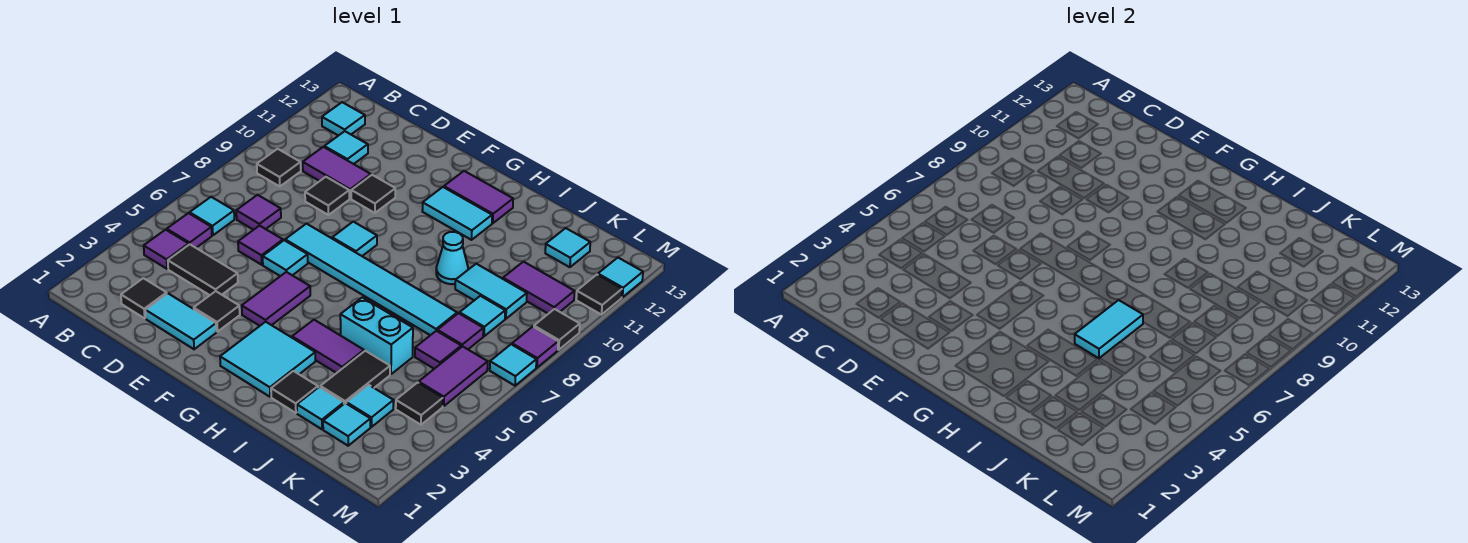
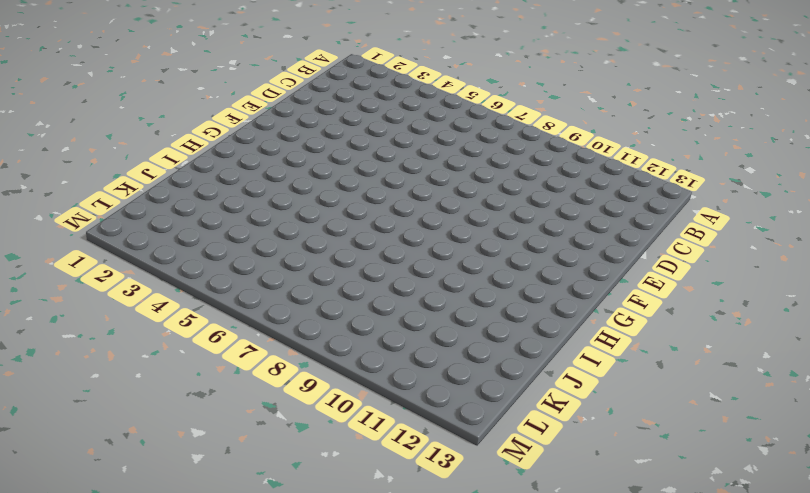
none -> purple tile B4 level 1
none -> purple tile B5 level 1
none -> cyan tile B6 level 1
none -> black tile B9 level 1

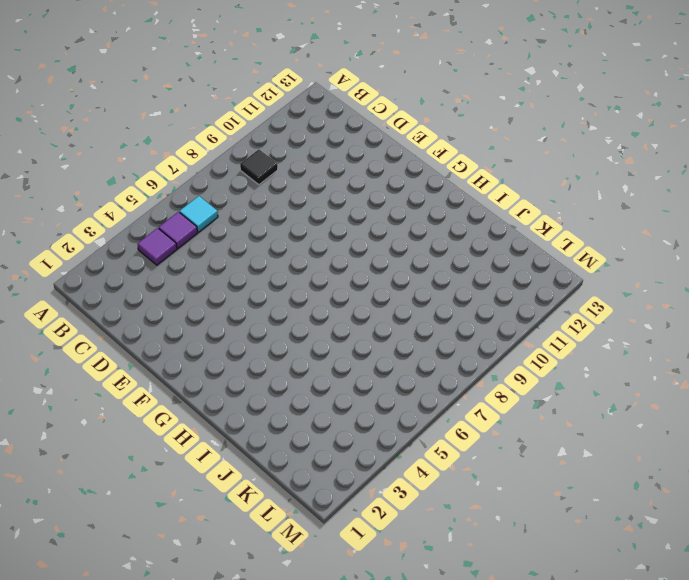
none -> cyan tile B12 level 1
none -> black tile C2 level 1
none -> black tile C4:D4 level 1
none -> purple tile C7 level 1

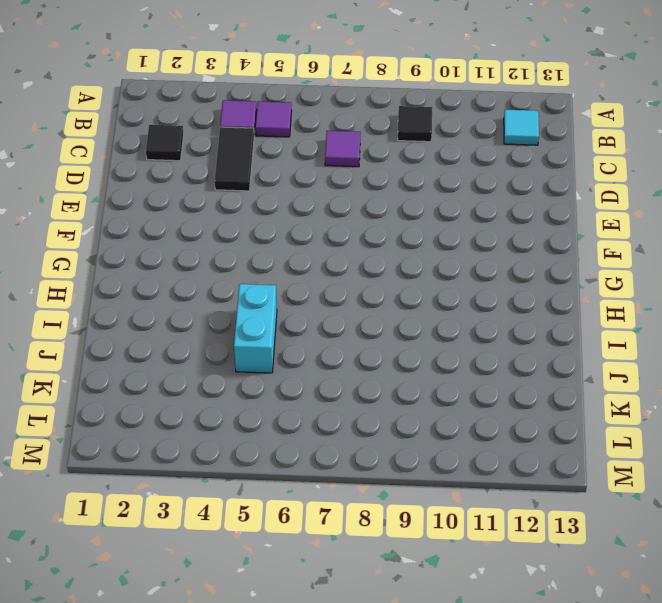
none -> cyan tile B6 level 1
none -> purple tile C10:D10 level 1
none -> cyan tile C11 level 1
none -> cyan tile D2:E2 level 1

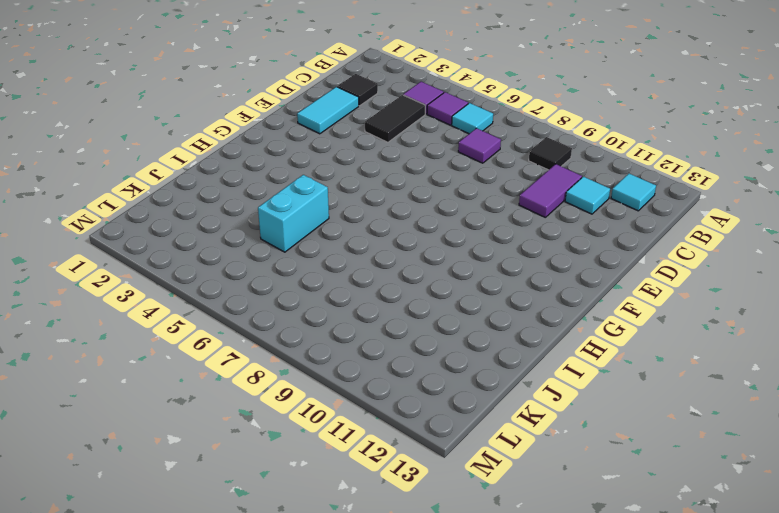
none -> purple tile D6 level 1
none -> black tile D9 level 1
none -> black tile E3 level 1
none -> cyan tile E6 level 1

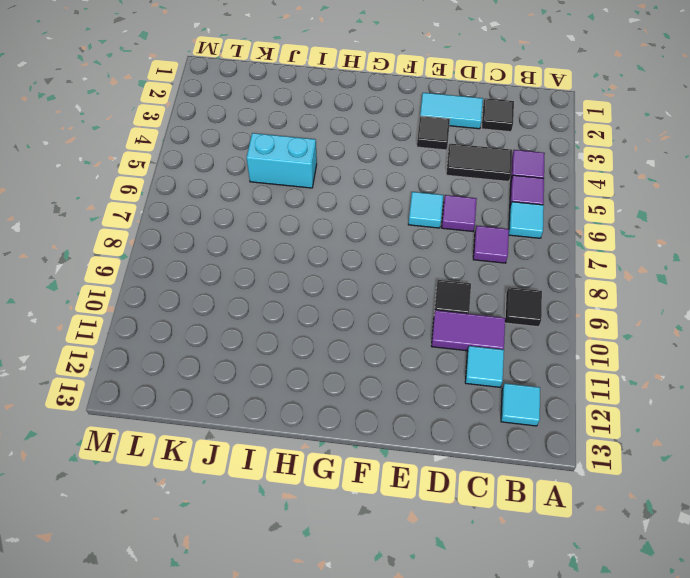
none -> cyan tile E7:J7 level 1
none -> black tile E10 level 1
none -> purple tile F4:F5 level 1
none -> cyan tile F8 level 1

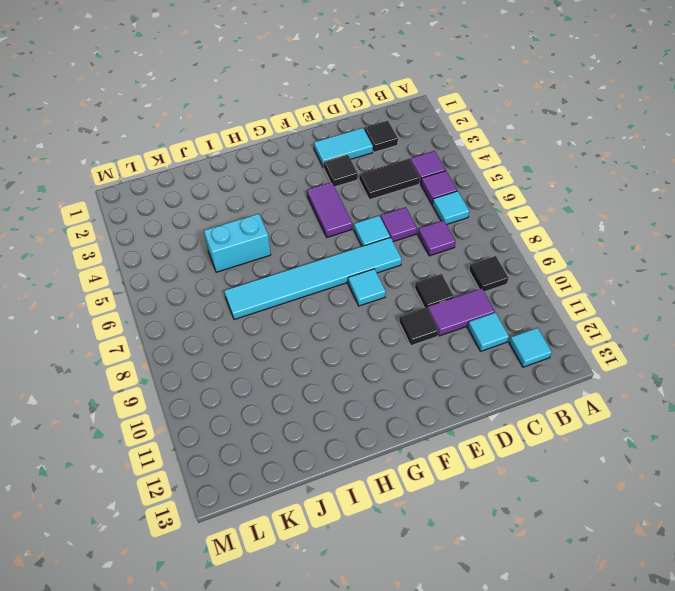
none -> cyan tile G2:H3 level 1
none -> cyan tile G11:H11 level 1
none -> purple tile G12:H12 level 1
none -> purple tile H4:I4 level 1

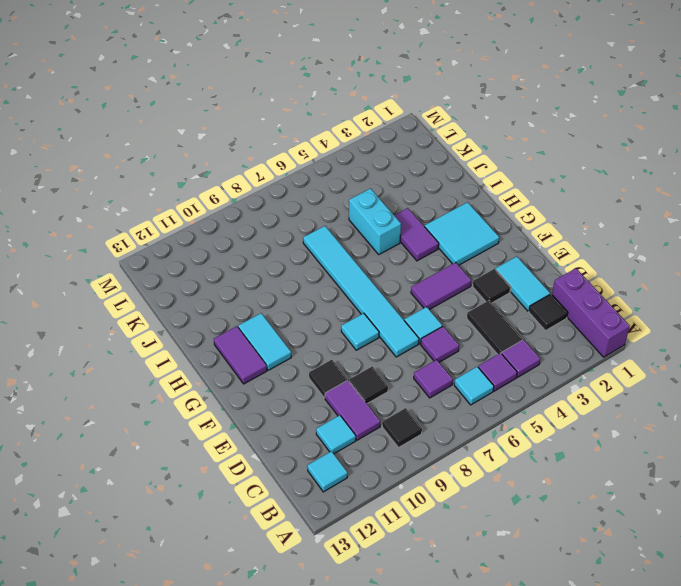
purple brick A1:C1 level 1 -> none
none -> black tile I2 level 1
none -> cyan cone I9 level 1
none -> cyan tile J2 level 1
none -> black tile J3:J4 level 1

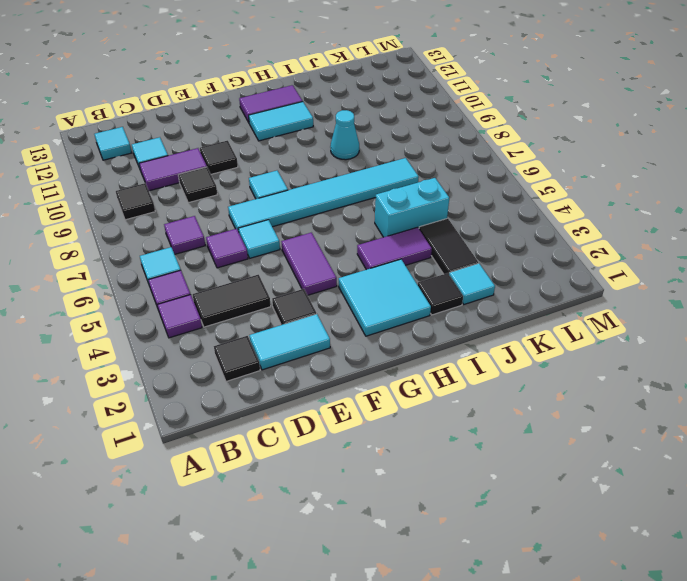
none -> cyan tile J9:K9 level 1
none -> cyan tile K2 level 1
none -> cyan tile K3 level 1
none -> purple tile K6 level 1

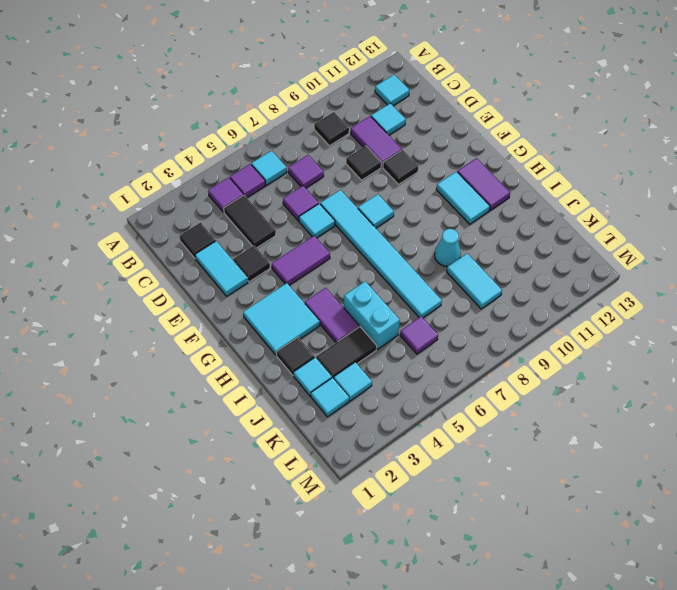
none -> purple tile K7 level 1
none -> cyan tile K8 level 1
none -> purple tile K10:L10 level 1
none -> cyan tile K12 level 1

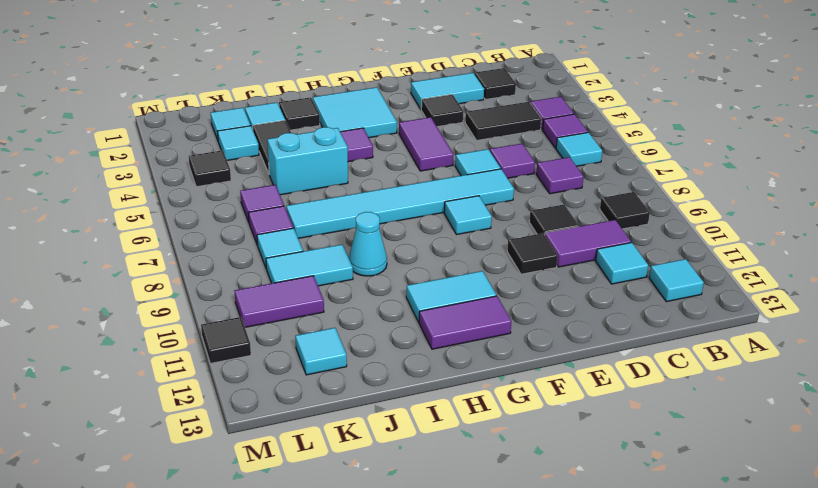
none -> purple tile L5:L6 level 1
none -> cyan tile M7 level 1
none -> purple tile M8 level 1
none -> black tile M9 level 1

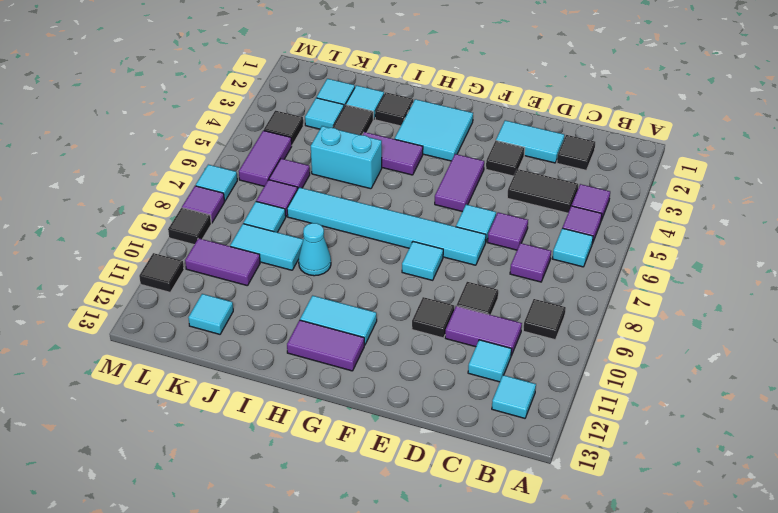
none -> cyan tile M12 level 1
none -> cyan tile I5:I6 level 2

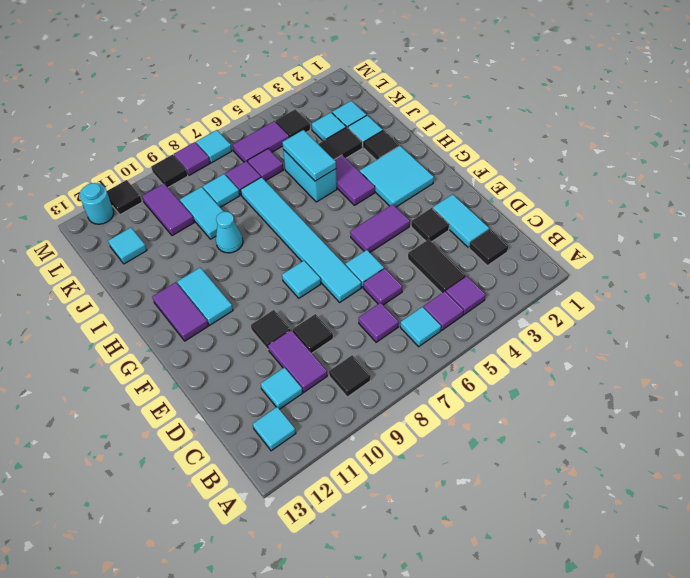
cyan tile I5:J5 level 2 -> cyan tile I5:I6 level 2
cyan round brick M12 level 1 -> cyan tile M12 level 1

